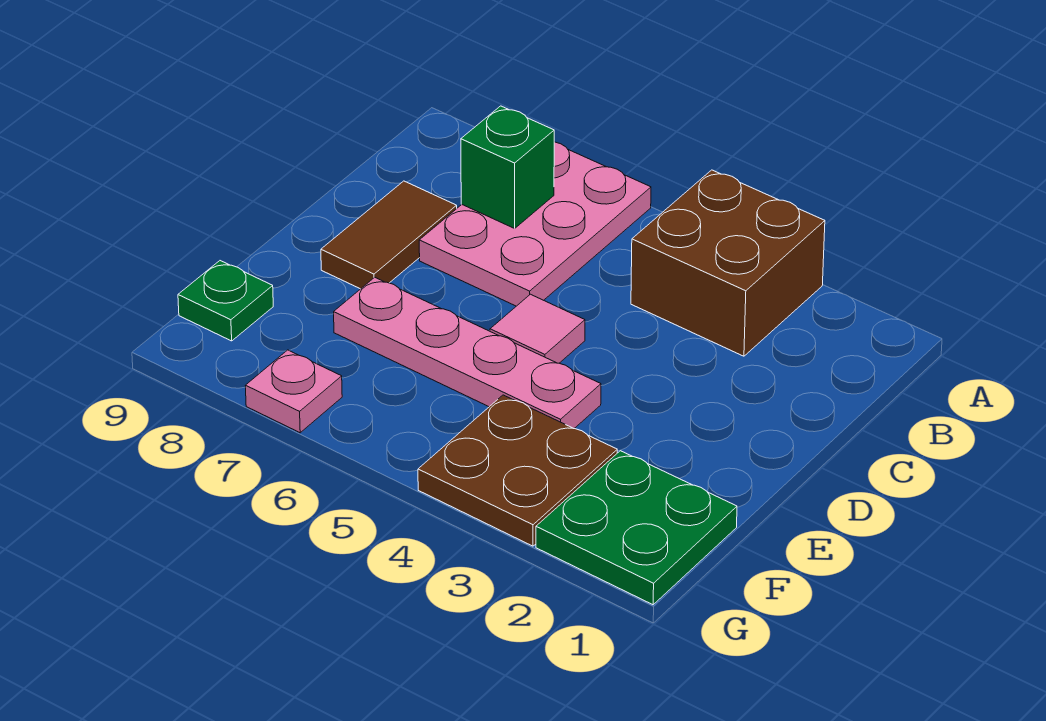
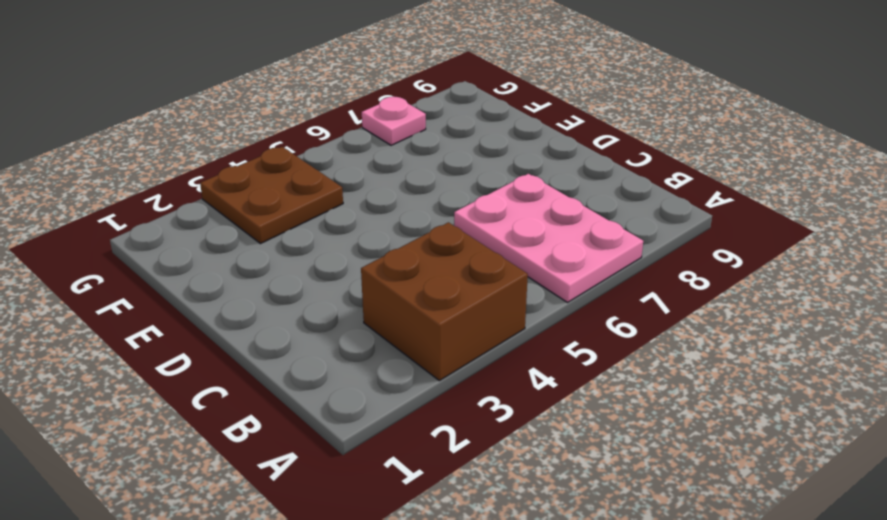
none -> brown tile C8:D8 level 1
none -> pink tile D5 level 1

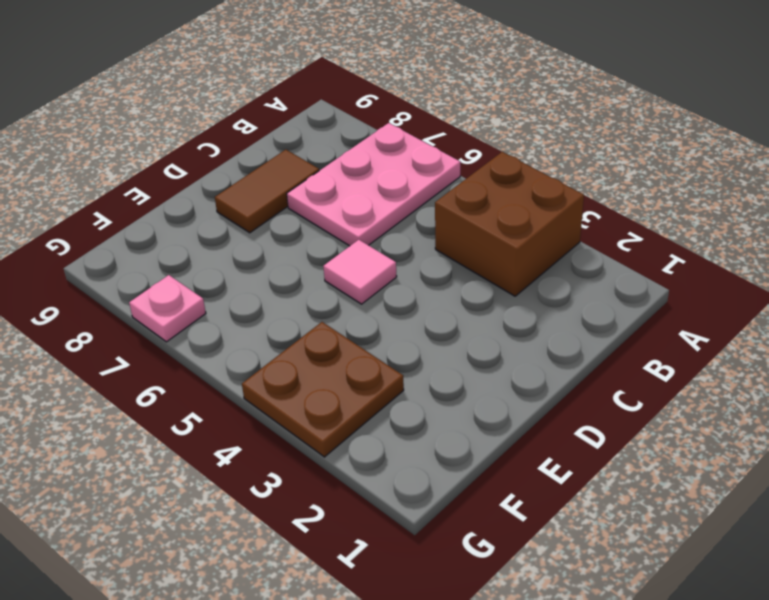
none -> pink plate E4:E7 level 1
none -> green plate F1:G2 level 1

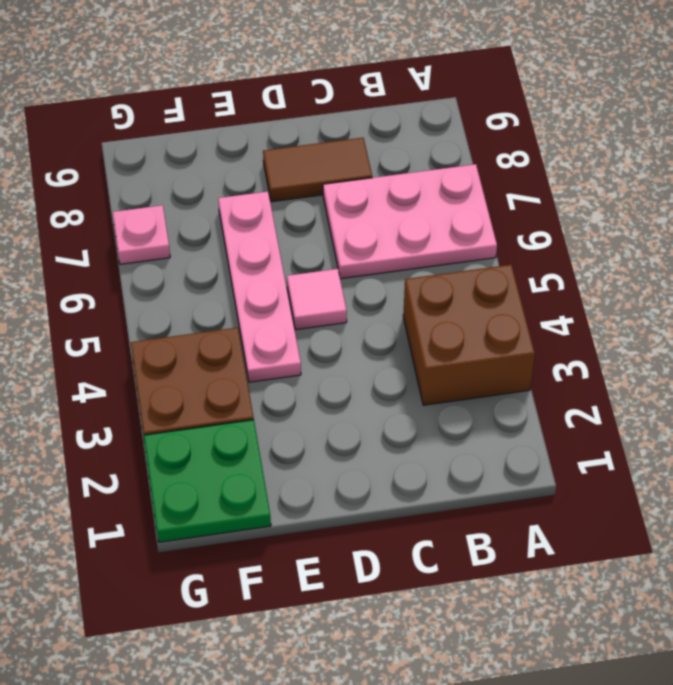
none -> green plate F9 level 1
none -> green brick B7 level 2

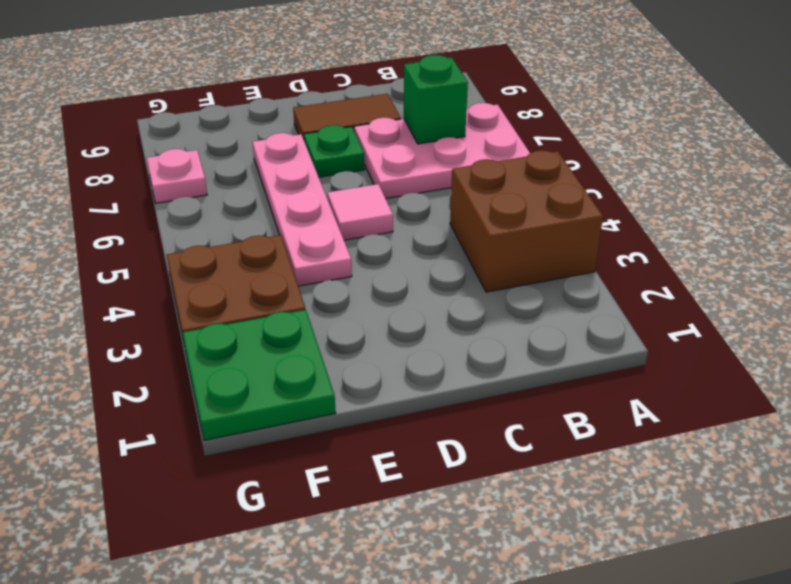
green plate D7 level 1 -> green plate F9 level 1

